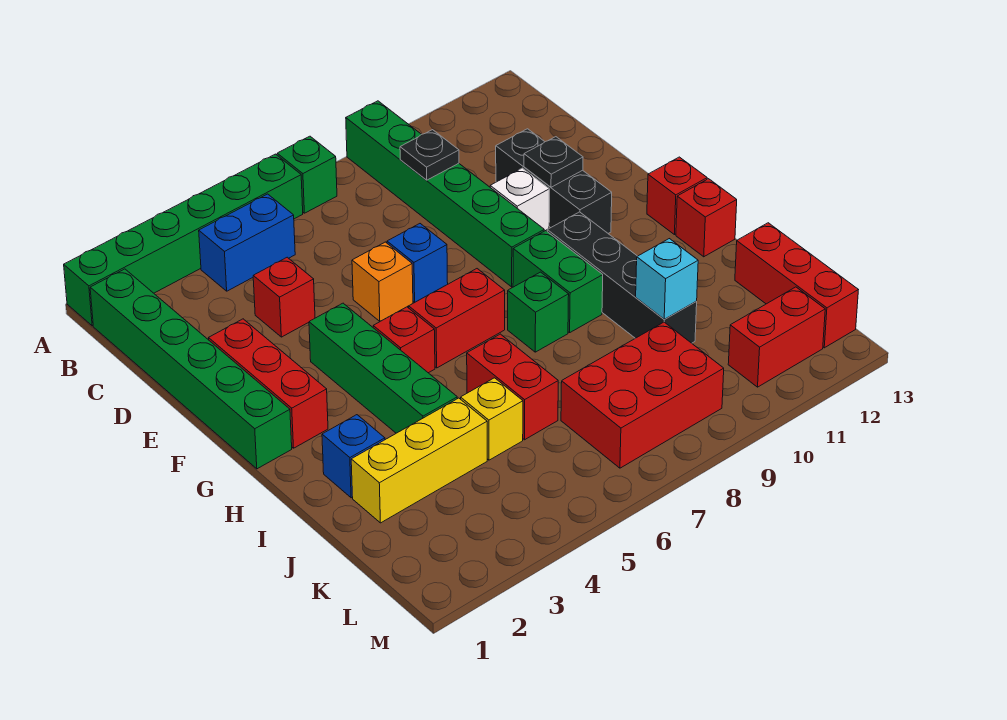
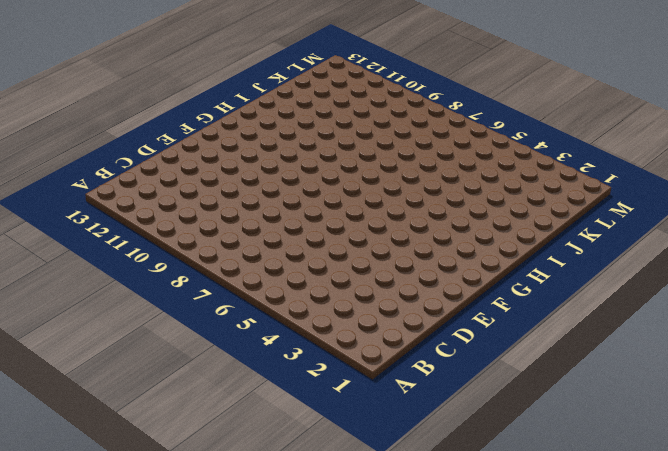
none -> green brick A1:A6 level 1
none -> green brick A7 level 1
none -> green brick A9:F9 level 1

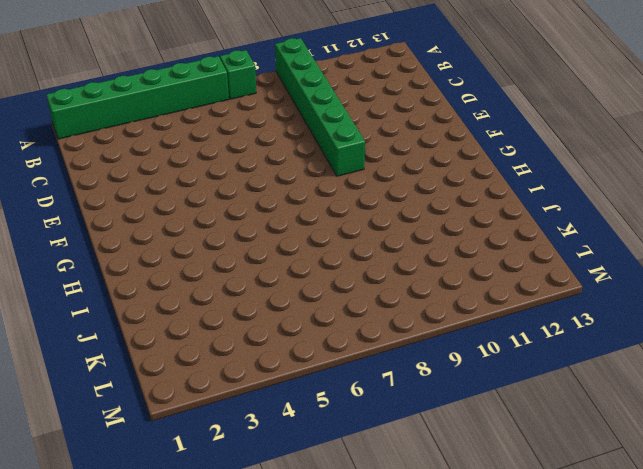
none -> green brick B1:G1 level 1
none -> blue brick B4:B5 level 1
none -> red brick D4 level 1

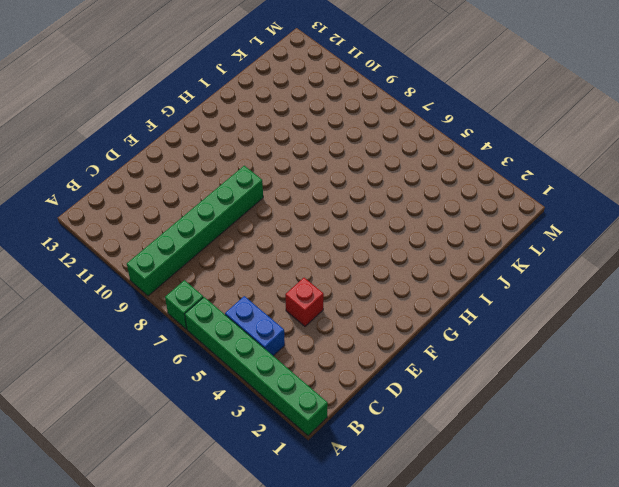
none -> green brick B1:G1 level 1
none -> black brick D11:F11 level 1
none -> red brick E2:G2 level 1

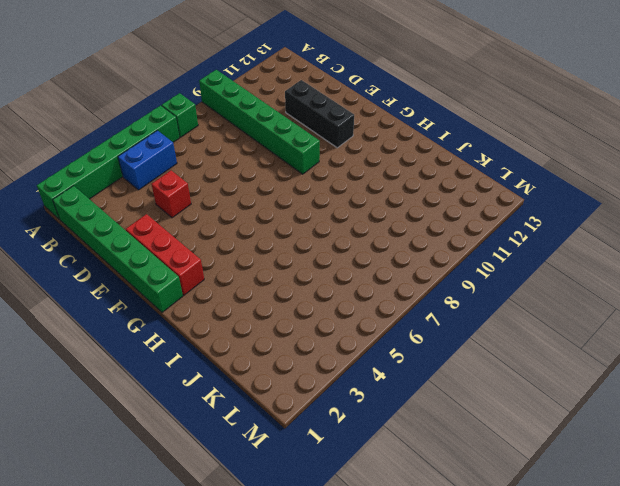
none -> orange brick E6 level 1
none -> blue brick E7 level 1
none -> white brick E10 level 1

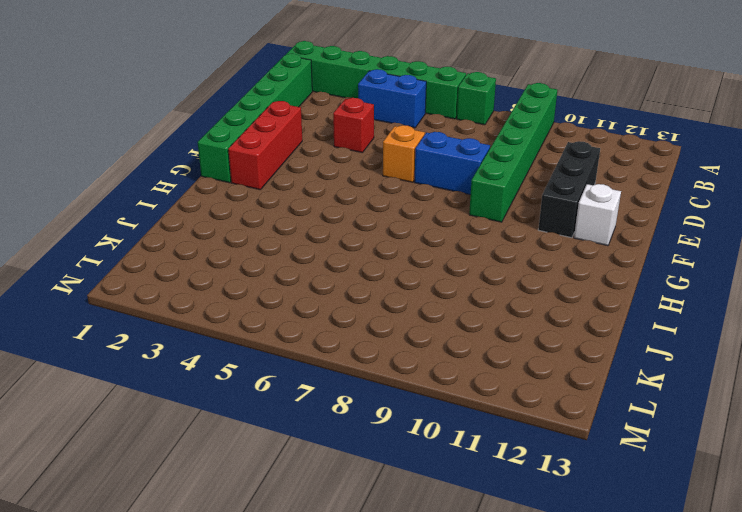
blue brick E7:E8 level 1 -> blue brick E7 level 1
white brick F12 level 1 -> white brick E10 level 1
none -> green brick F4:I4 level 1
none -> red brick G5 level 1
none -> red brick G6:G7 level 1

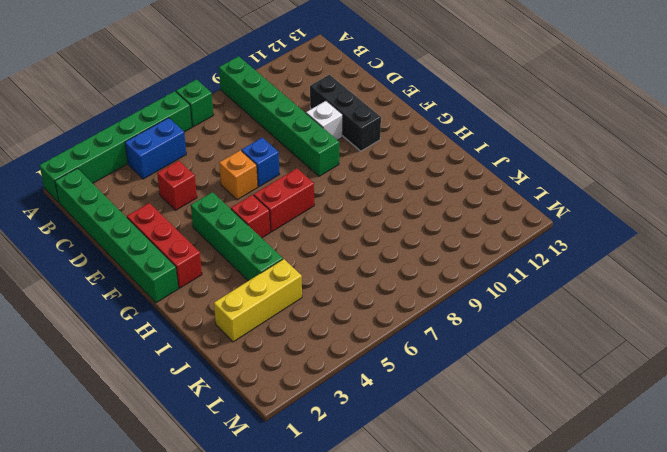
none -> green brick G9:H9 level 1
none -> black brick G10:J10 level 1
none -> red brick G13 level 1

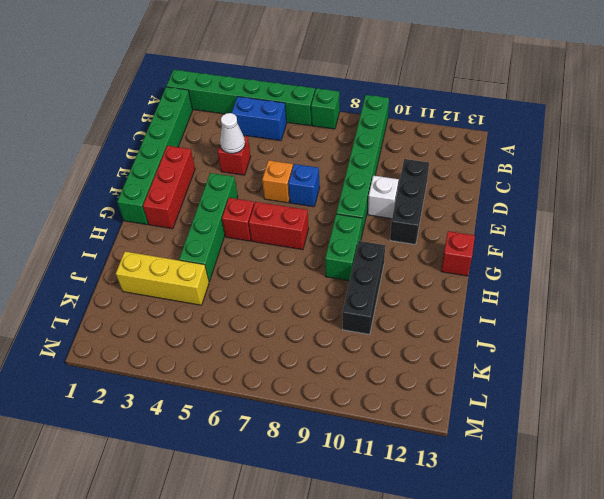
white cone D4 level 2 -> none
black brick H10:J10 level 1 -> black brick G10:J10 level 1
none -> green brick H8 level 1
none -> red brick H13 level 1
none -> blue brick I2 level 1

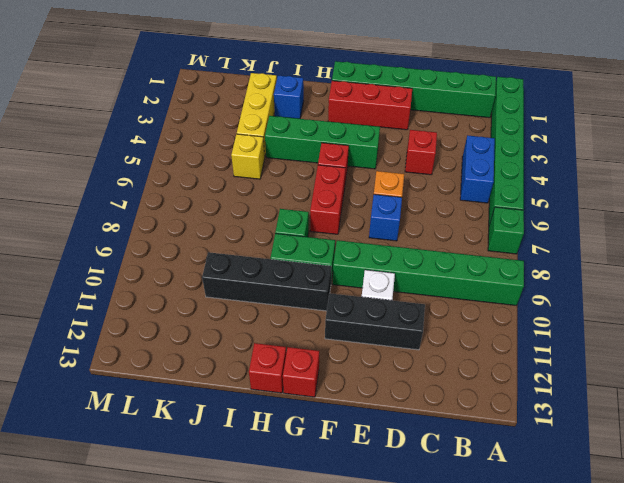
none -> red brick I6:J6 level 1
none -> red brick J13:L13 level 1
none -> red brick K7:L9 level 1

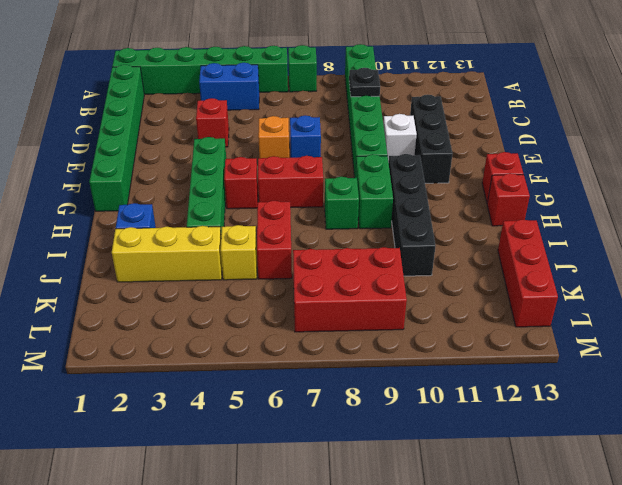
none -> red brick E2:G2 level 1
none -> red brick L11:L12 level 1
none -> black plate E11 level 2

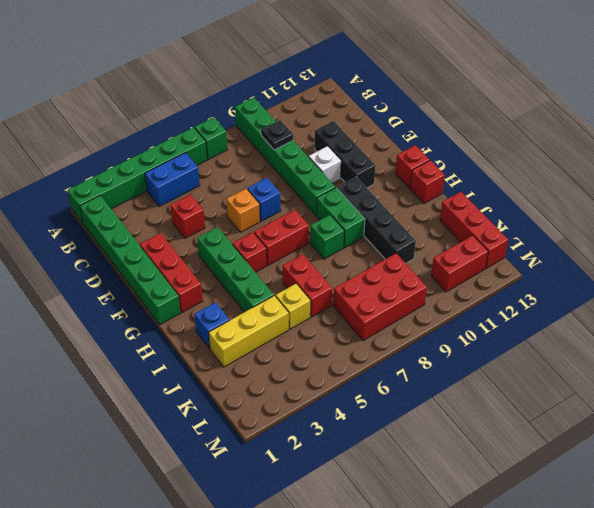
none -> black plate E11 level 2
none -> cyan brick J10 level 2

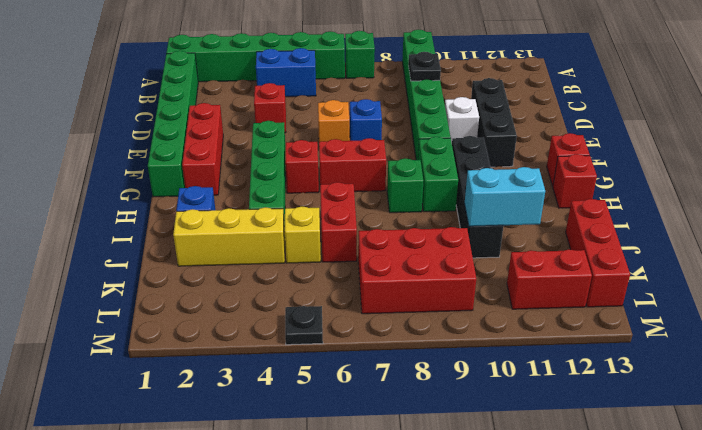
cyan brick J10:J11 level 2 -> cyan brick J10 level 2
black plate M5 level 1 -> black plate E11 level 2

